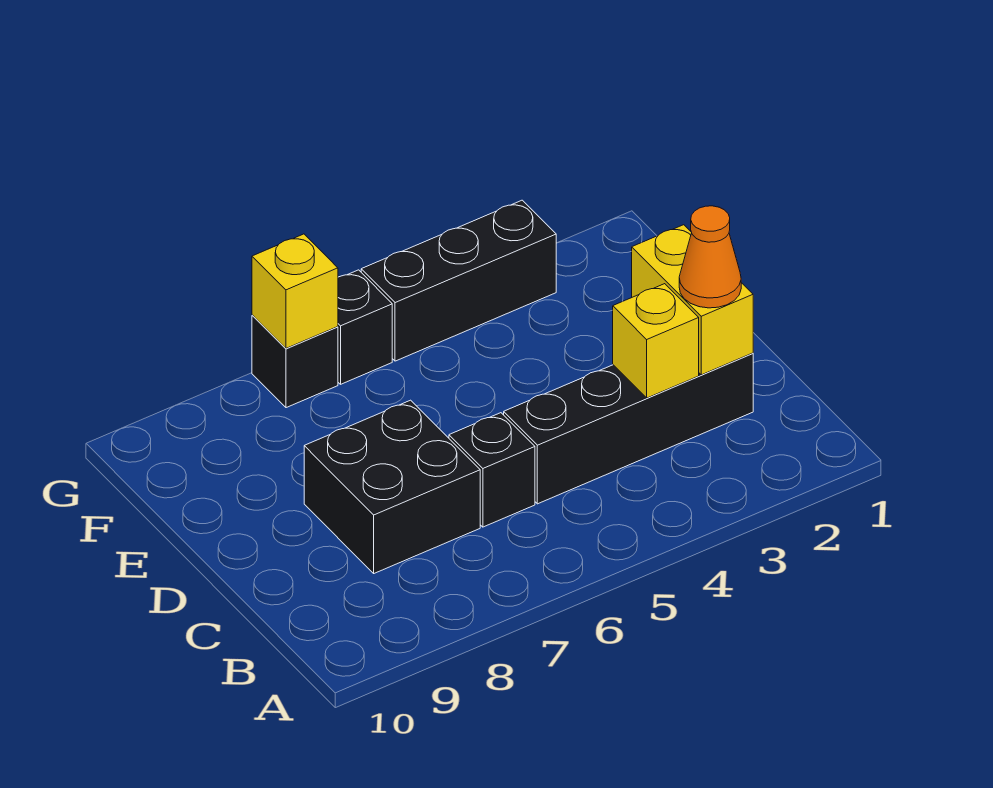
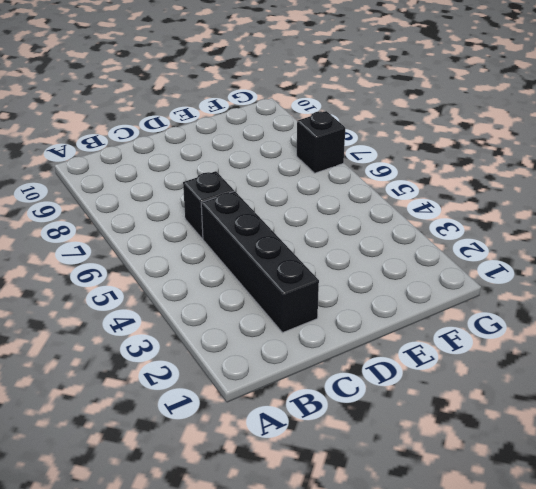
none -> black brick C7:D8 level 1
none -> black brick G3:G5 level 1

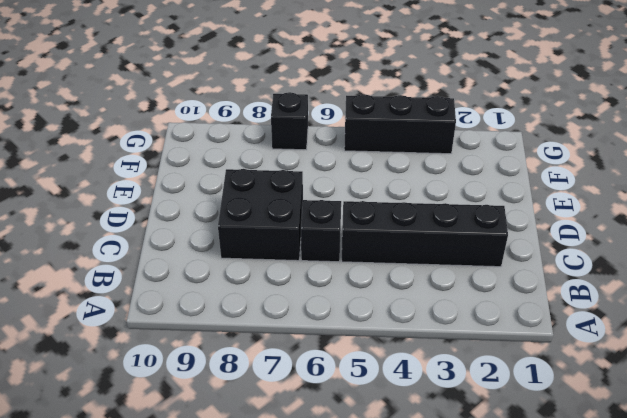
none -> black brick G6 level 1
none -> yellow brick C2:D2 level 2

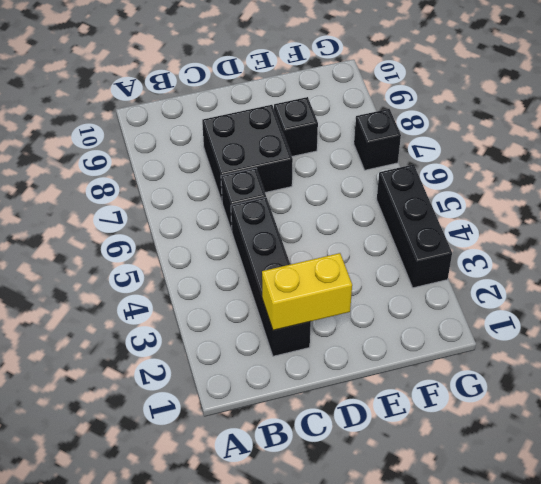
black brick E8 level 1 -> black brick G6 level 1
none -> yellow brick C3 level 2
none -> yellow brick G7 level 2

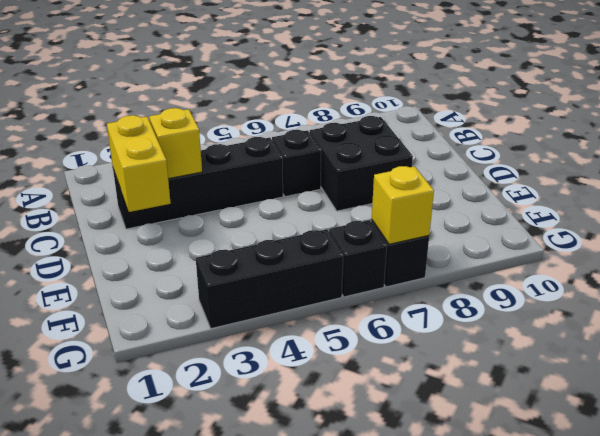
none -> orange cone C2 level 3

